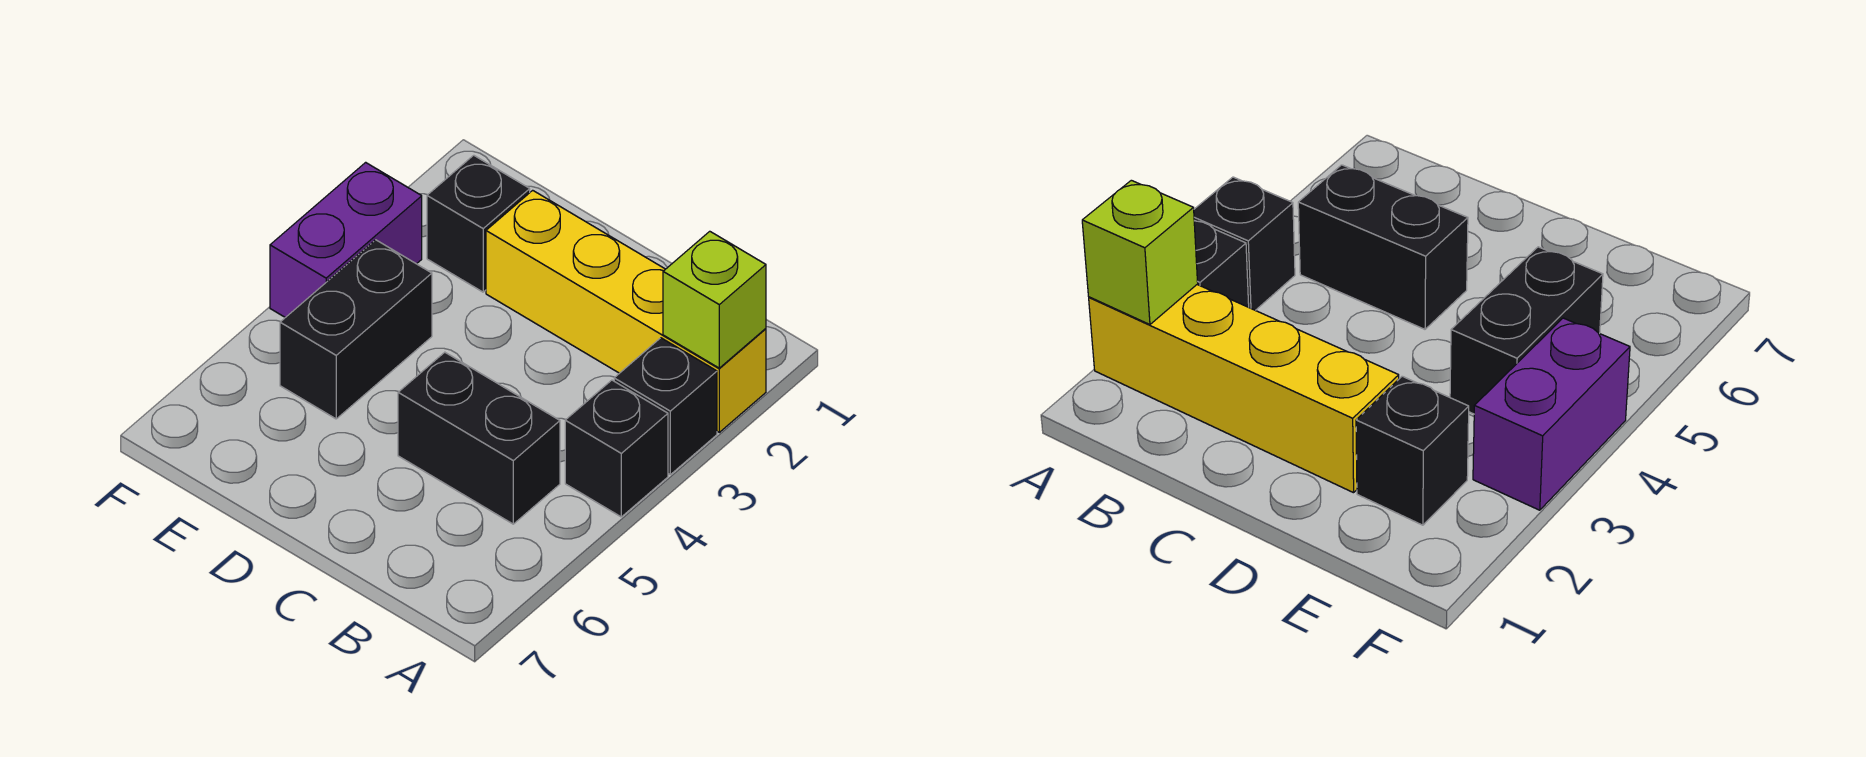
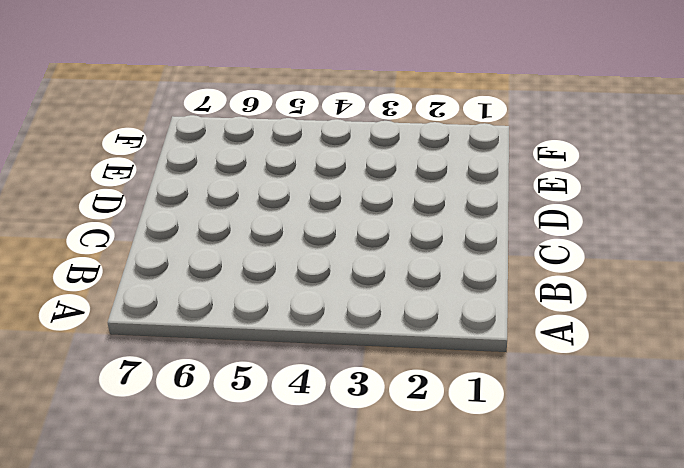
none -> yellow brick A2:D2 level 1
none -> black brick A3 level 1

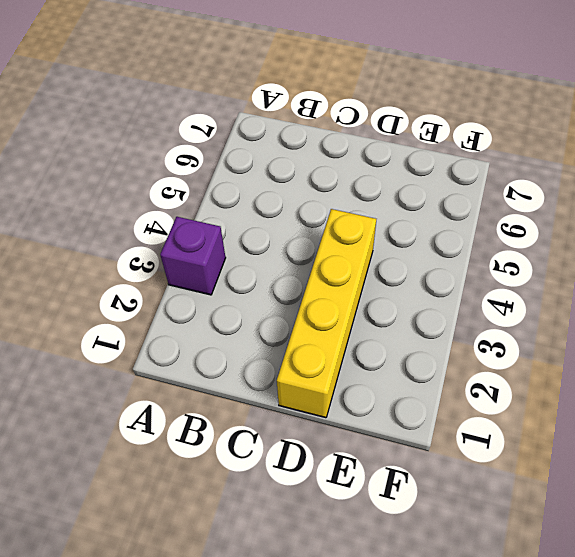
purple brick A3 level 1 -> black brick A3 level 1
yellow brick D1:D4 level 1 -> yellow brick A2:D2 level 1
none -> black brick A4 level 1
none -> black brick B5:C5 level 1

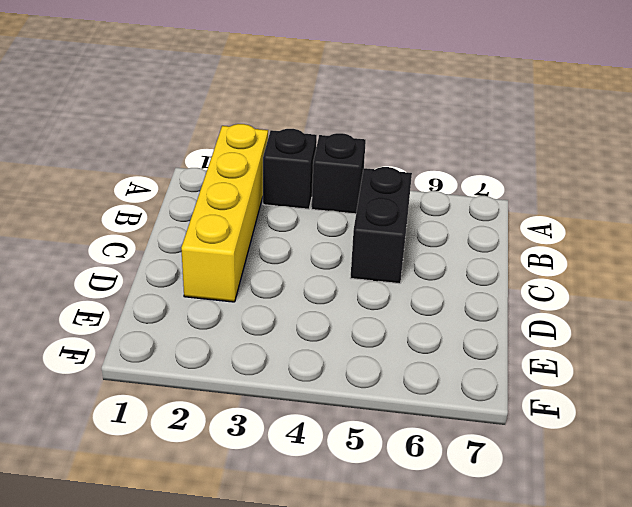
none -> black brick E2 level 1
none -> black brick E4:E5 level 1

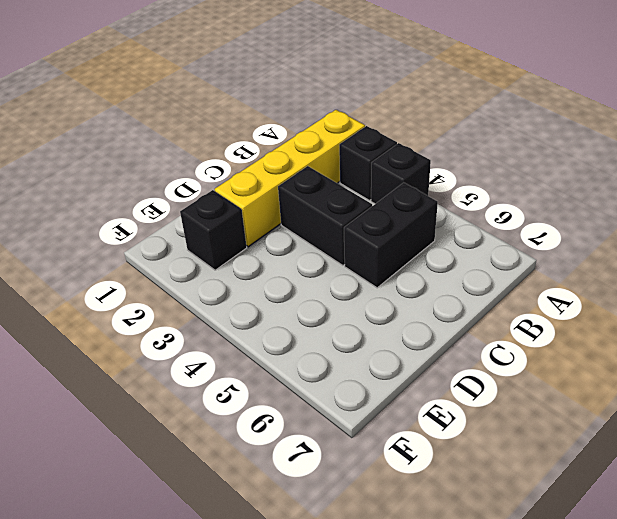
black brick C3:C4 level 1 -> black brick E4:E5 level 1
none -> purple brick F3:F4 level 1
none -> lime brick A2 level 2

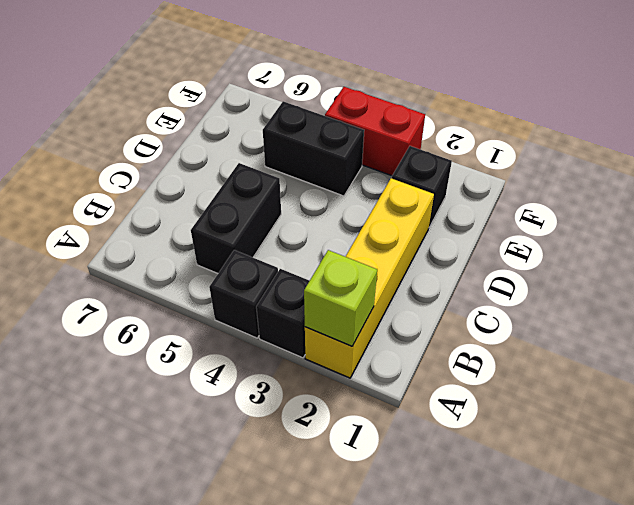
red brick F3:F4 level 1 -> purple brick F3:F4 level 1

